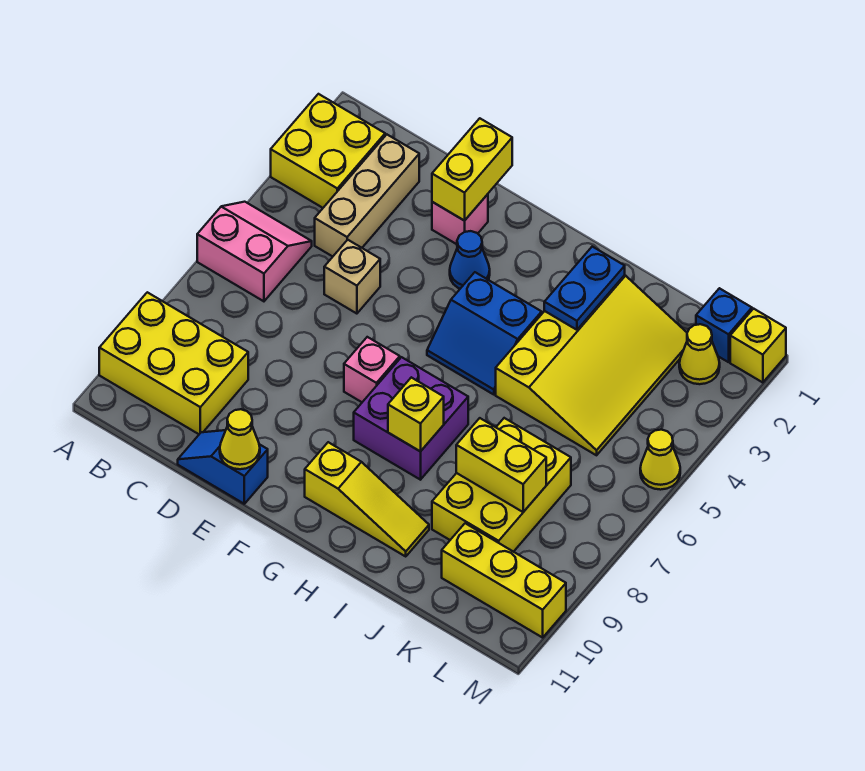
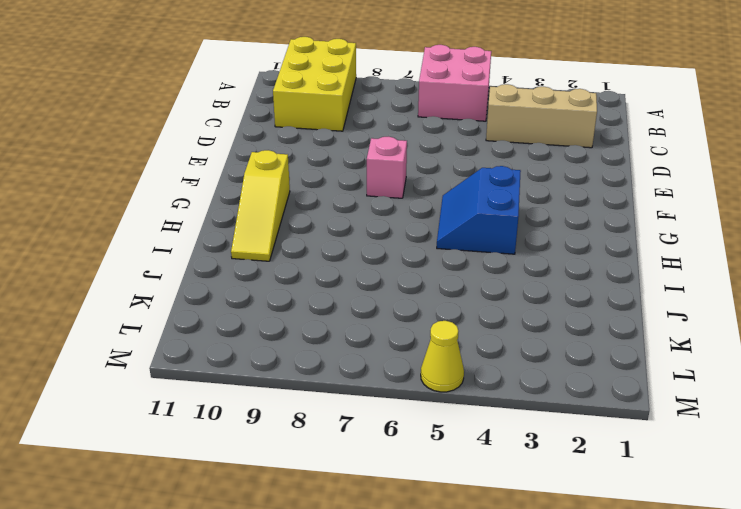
pink brick A5:B6 level 1 -> pink slope A5:B6 level 1 top 6
none -> yellow brick A2:B3 level 1
none -> tan brick D5 level 1
none -> blue slope D11:E11 level 1 top E

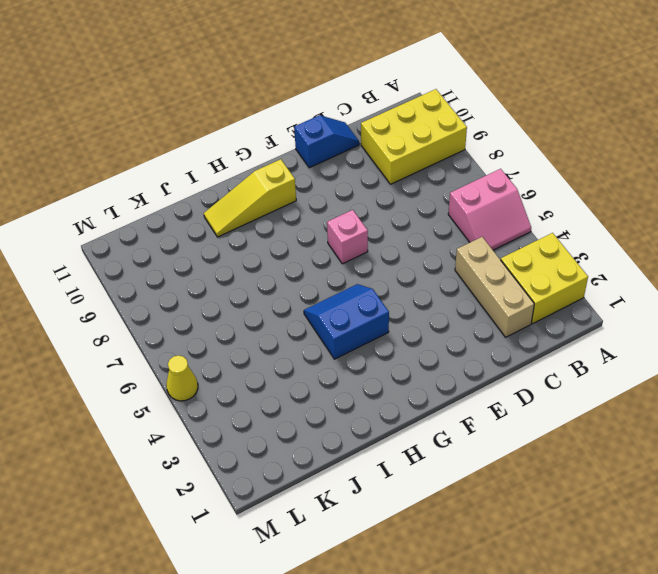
none -> tan brick D5 level 1
none -> pink brick E2 level 1
none -> blue cone F3 level 1

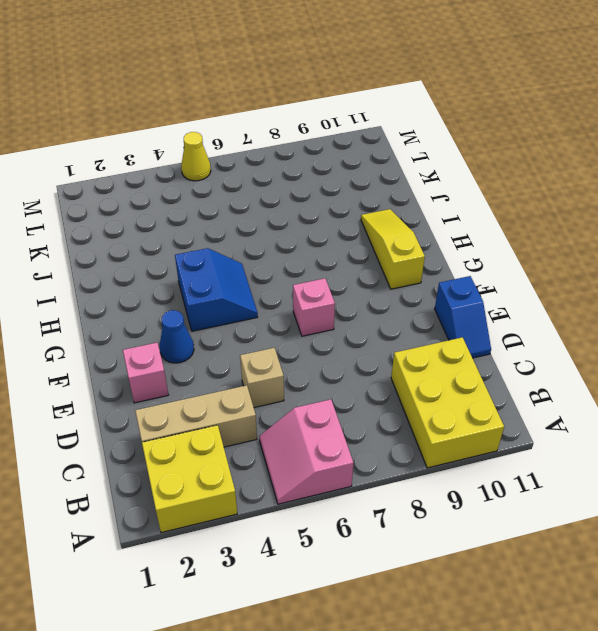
none -> purple brick G7:H8 level 1
none -> yellow slope I2:K5 level 1 top I
none -> yellow brick J7:K9 level 1

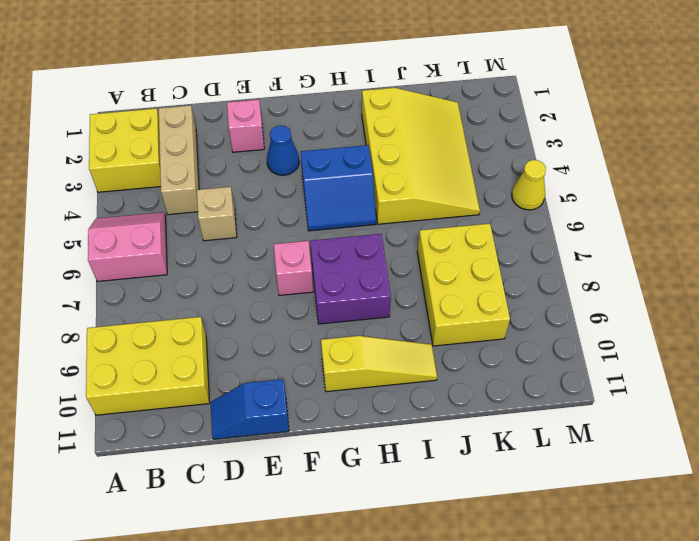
none -> yellow brick K10:M10 level 1
none -> blue brick L1 level 1
none -> yellow cone L2 level 1

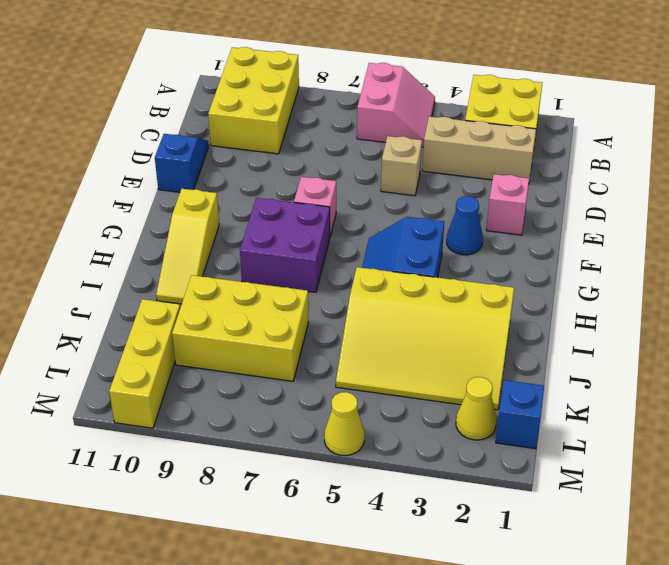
none -> yellow brick M1 level 1
none -> yellow brick E1:E2 level 2
none -> yellow cone E11 level 2

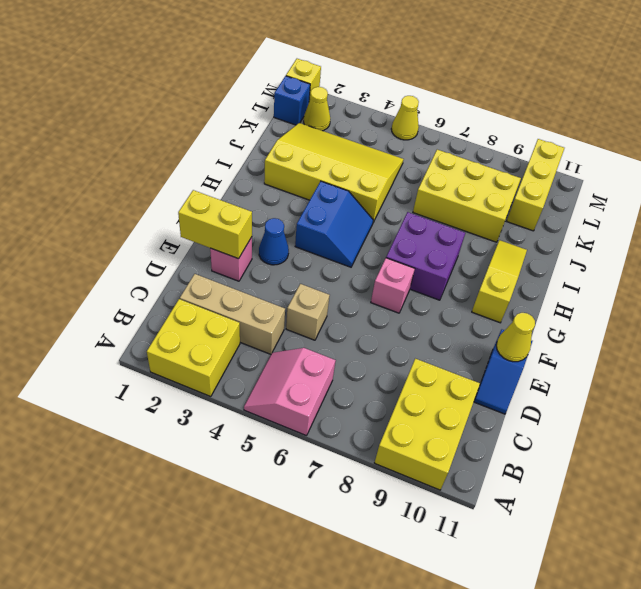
none -> yellow brick H8 level 2
none -> blue plate I2:I3 level 2
none -> yellow brick J8:K8 level 2

